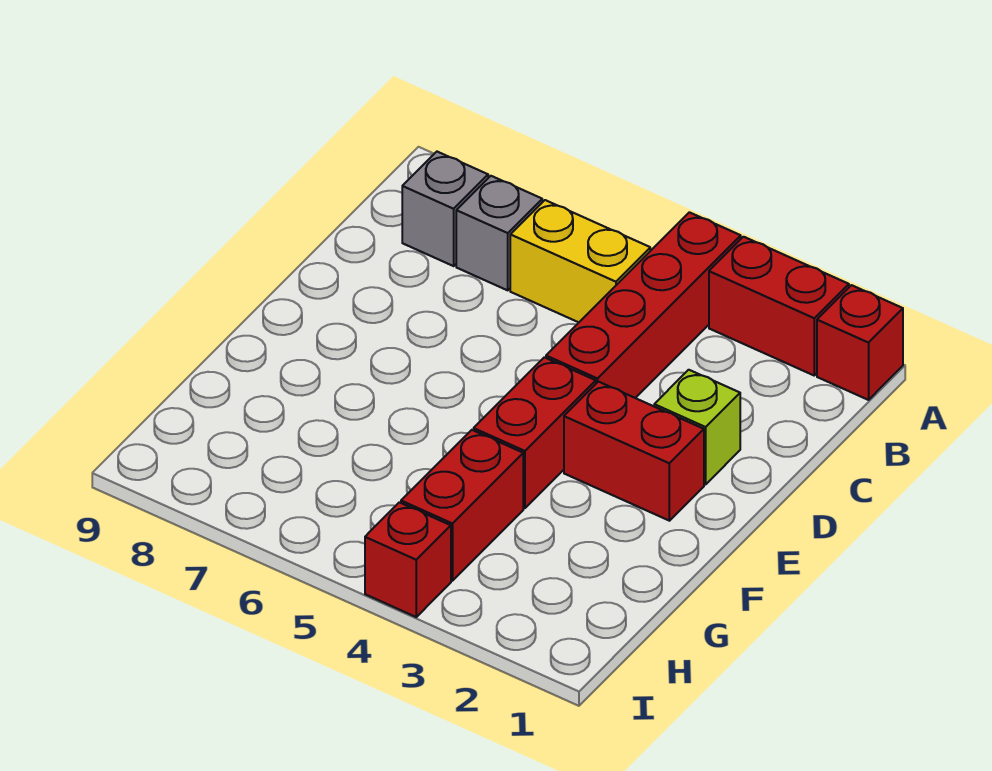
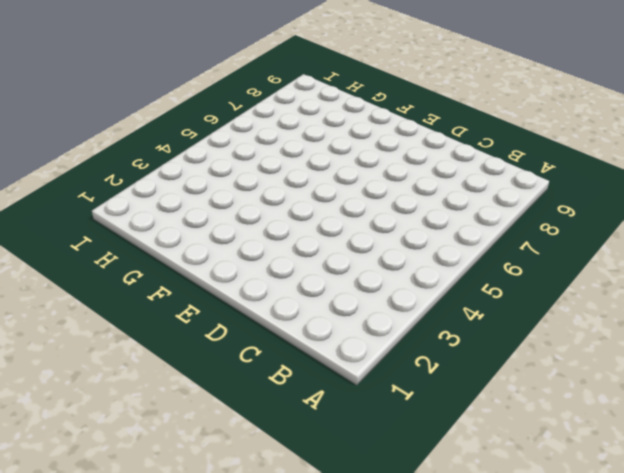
none -> red brick A1 level 1
none -> red brick A2:A3 level 1

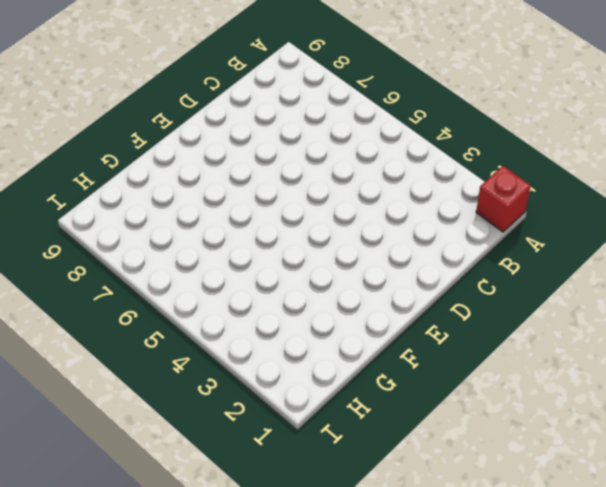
none -> red brick A2:A3 level 1
none -> red brick A4:D4 level 1

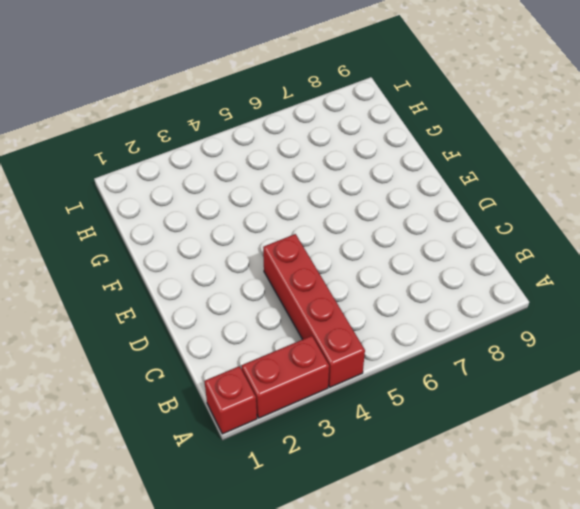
none -> yellow brick B5:B6 level 1
none -> grey brick B7 level 1

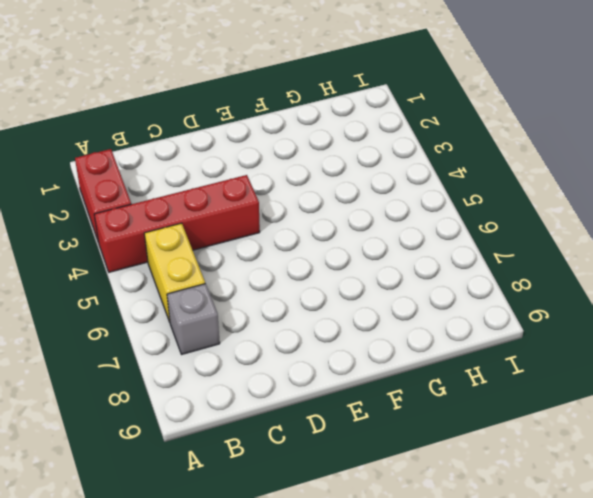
none -> red brick A1 level 1
none -> grey brick B8 level 1

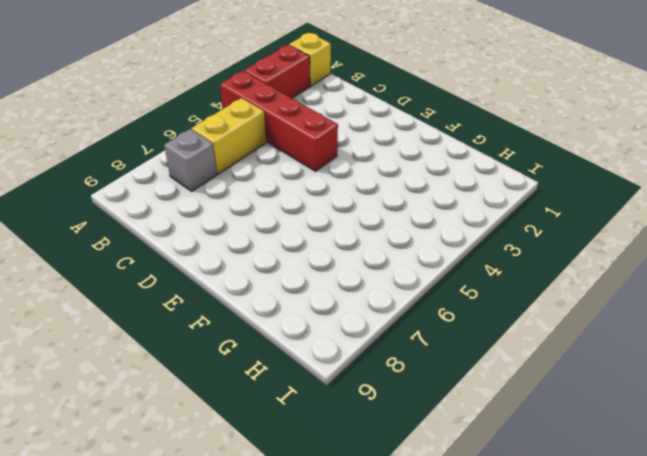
yellow brick A1 level 1 -> red brick A1 level 1
none -> grey brick B8 level 1
none -> lime brick D2 level 1

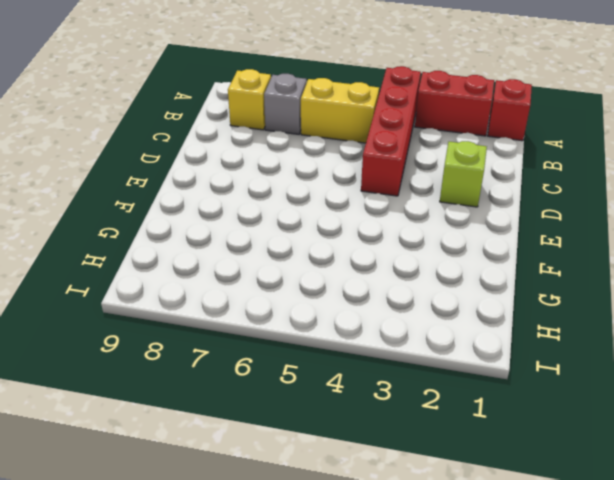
yellow brick B8 level 1 -> grey brick B8 level 1
none -> red brick E2:E3 level 1
none -> red brick E4:F4 level 1

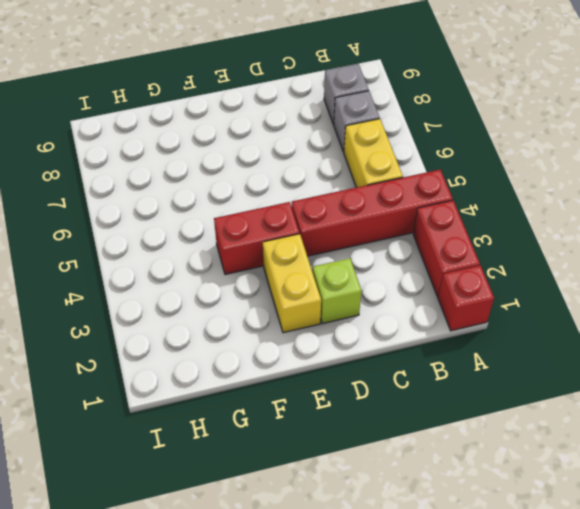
yellow brick E2:E3 level 1 -> red brick E2:E3 level 1
none -> red brick G4:H4 level 1
none -> red brick I4 level 1

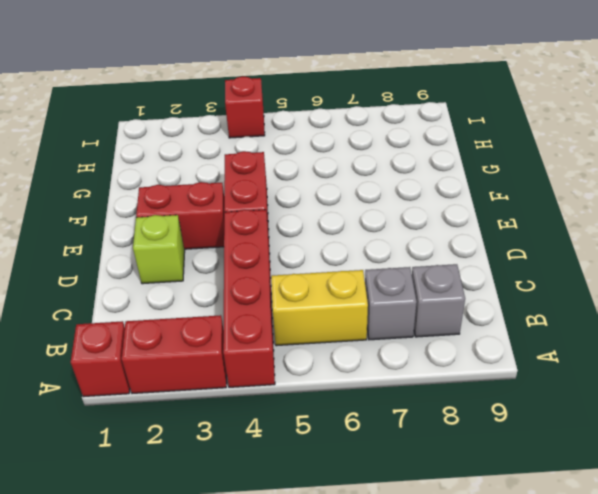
none -> red brick G4:H4 level 1

